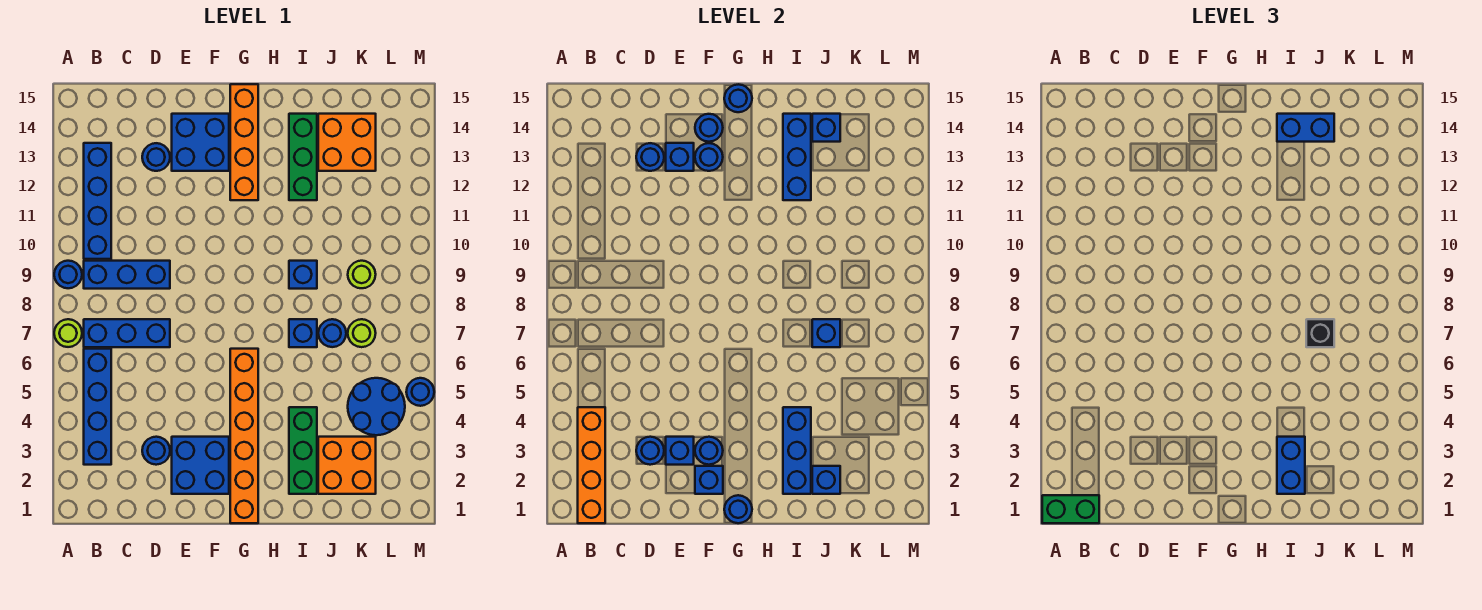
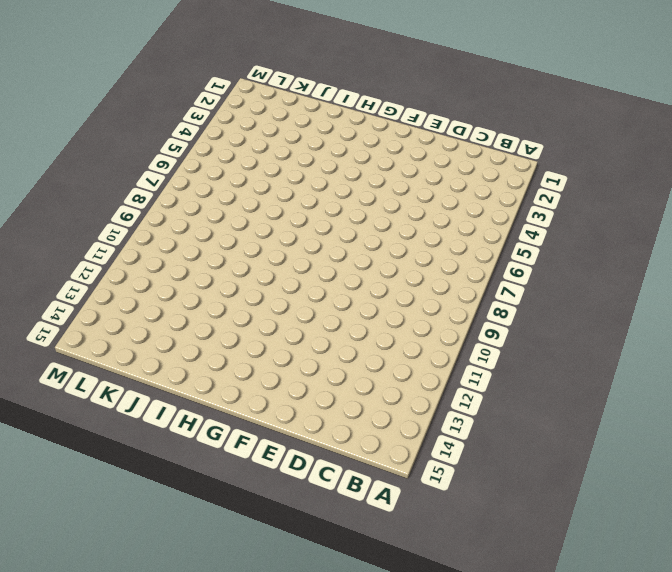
none -> lime round brick A7 level 1
none -> blue round brick A9 level 1
none -> blue brick B3:B6 level 1
none -> blue brick B7:D7 level 1

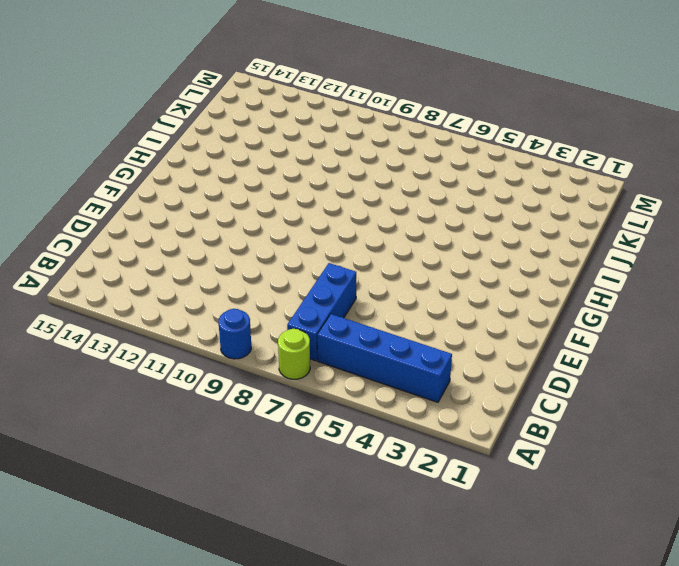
none -> blue brick B9:D9 level 1
none -> blue brick B10:B13 level 1
none -> blue round brick D3 level 1
none -> blue round brick D13 level 1

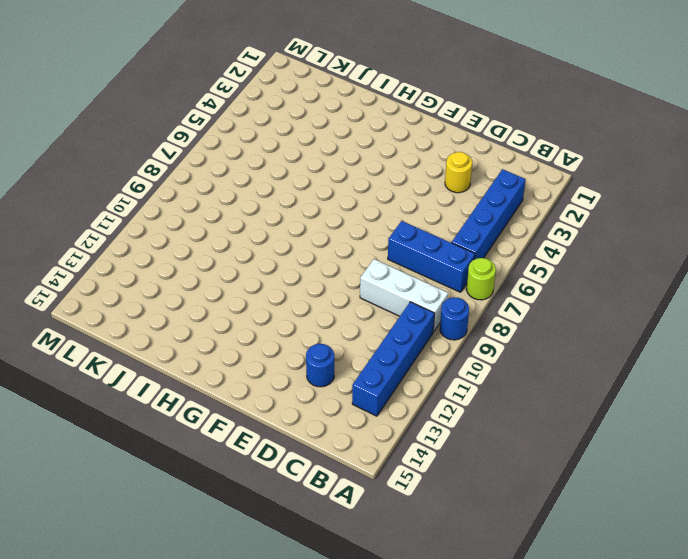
white brick B9:D9 level 1 -> blue brick B9:D9 level 1
yellow round brick D3 level 1 -> blue round brick D3 level 1
none -> blue brick E2:F3 level 1
none -> blue brick E13:F14 level 1
none -> orange brick G1:G6 level 1
none -> orange brick G12:G15 level 1

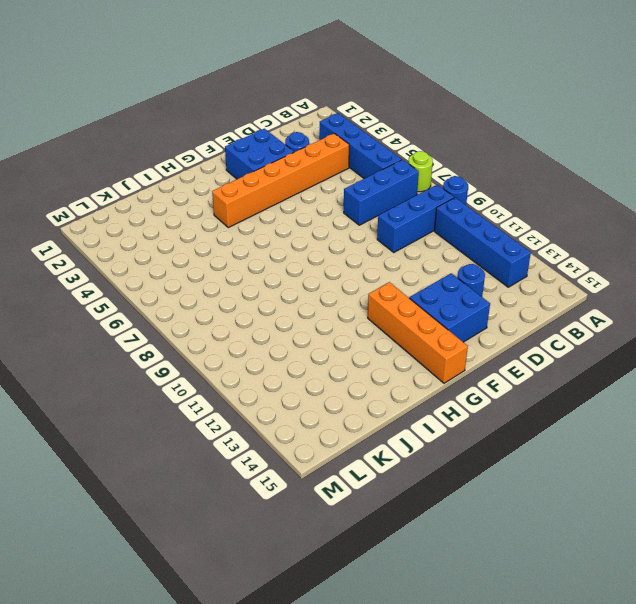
orange brick C4:H4 level 1 -> orange brick G1:G6 level 1
none -> green brick I2:I4 level 1
none -> blue brick I7 level 1
none -> blue brick I9 level 1
none -> green brick I12:I14 level 1

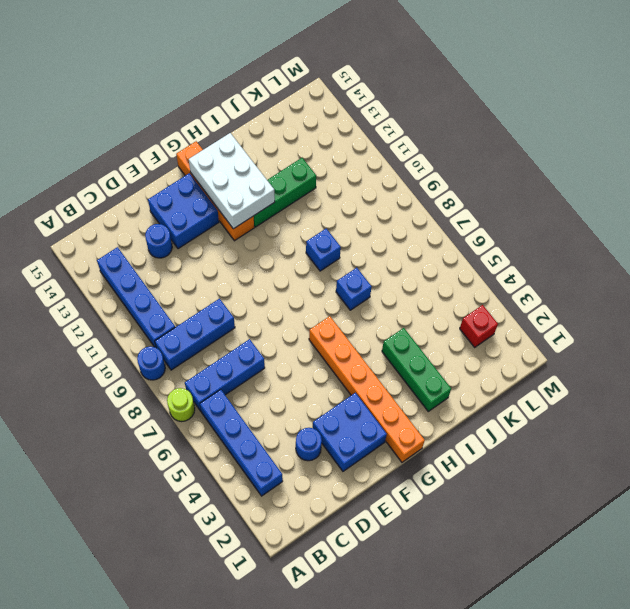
white brick G12:H14 level 2 -> none
green brick H12:J12 level 1 -> green brick I12:I14 level 1
red brick L3 level 1 -> none
none -> orange brick J2:K3 level 1
none -> blue round brick J7 level 1
none -> orange brick J13:K14 level 1
none -> blue round brick K4:L5 level 1

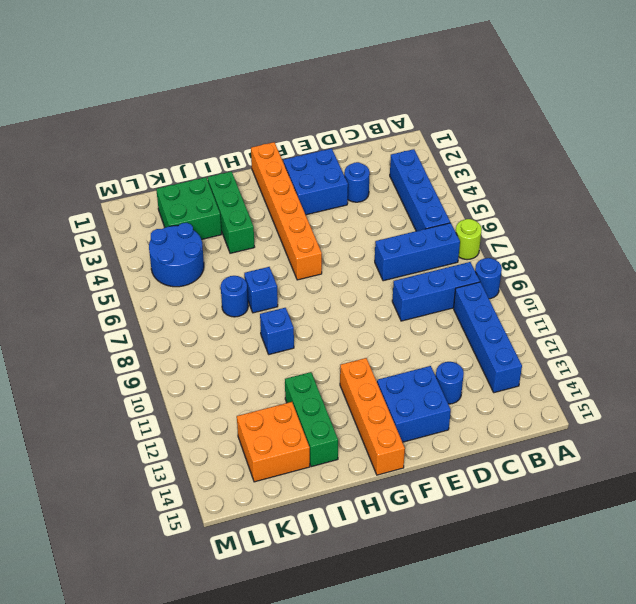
green brick J2:K3 level 1 -> orange brick J2:K3 level 1
none -> lime round brick K7 level 1
none -> lime round brick K9 level 1
none -> blue round brick M5 level 1
none -> orange brick B1:B4 level 2

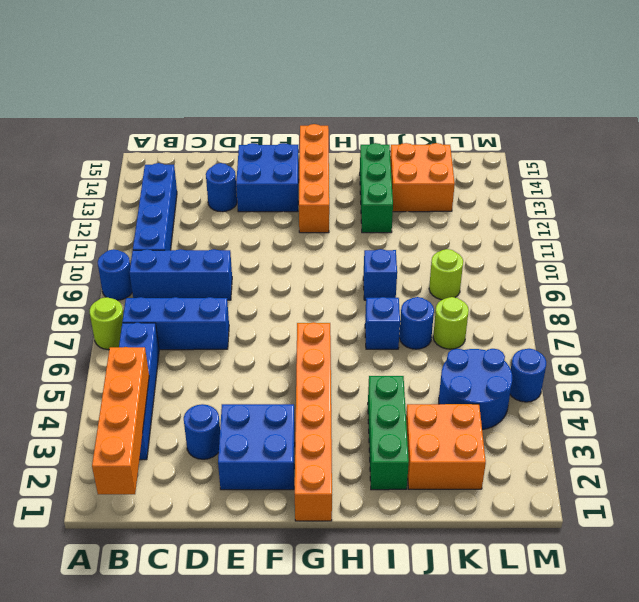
none -> blue round brick D3 level 2
none -> blue round brick D13 level 2
none -> blue brick E3 level 2
none -> blue brick E13 level 2

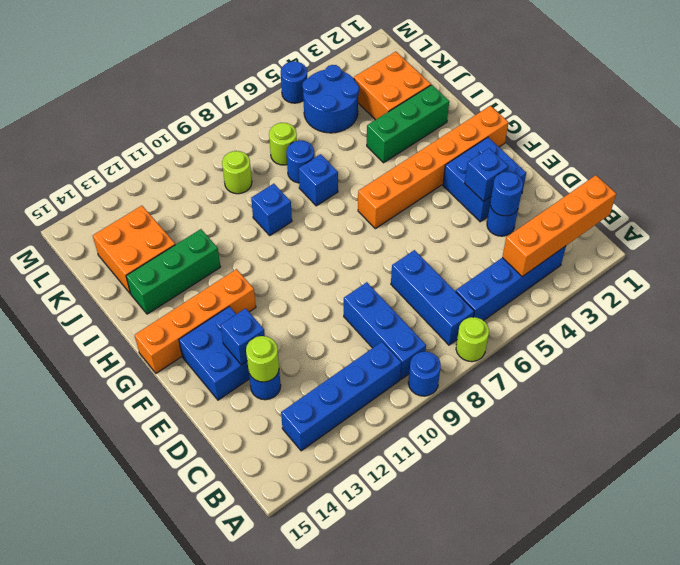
lime round brick D13 level 2 -> blue round brick D13 level 2
none -> blue brick F2 level 2
none -> blue round brick F3 level 2
none -> blue round brick F13 level 2
none -> blue round brick F14 level 2

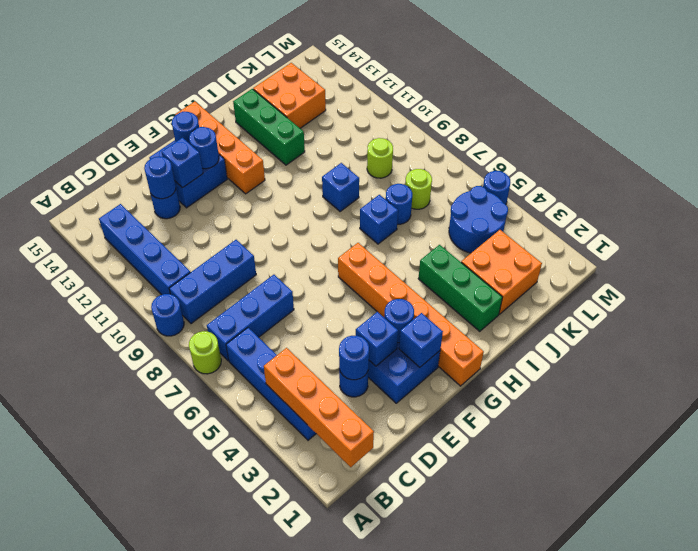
none -> blue round brick G1 level 2
none -> blue round brick G15 level 2
none -> blue brick I2:I4 level 2
none -> blue brick I12:I14 level 2

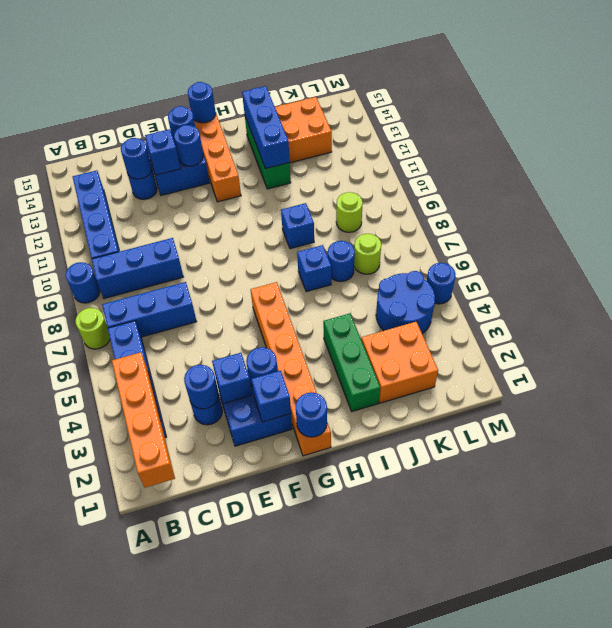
none -> blue brick I2:I4 level 2
none -> blue brick J2 level 2
none -> blue brick J7 level 2
none -> blue brick J14 level 2

